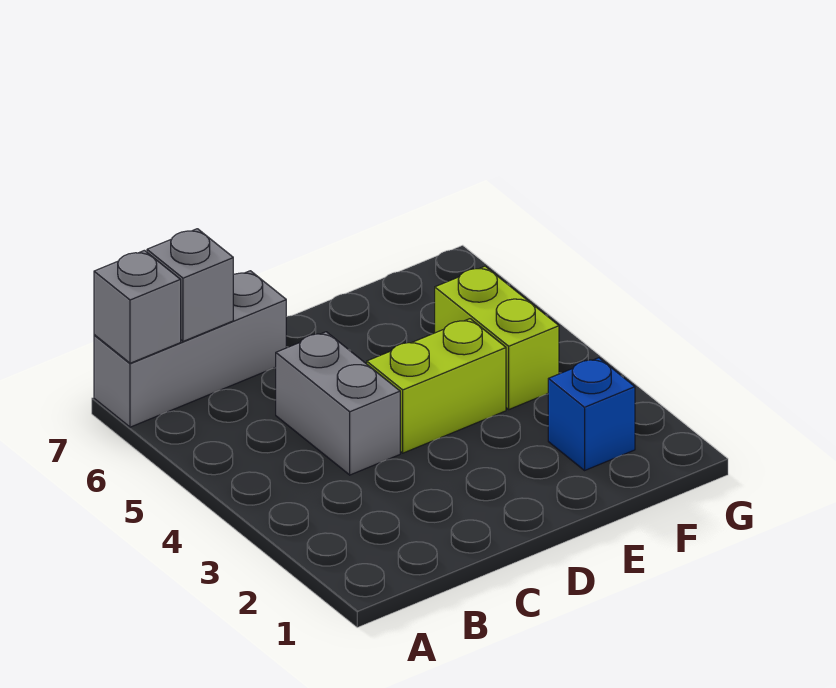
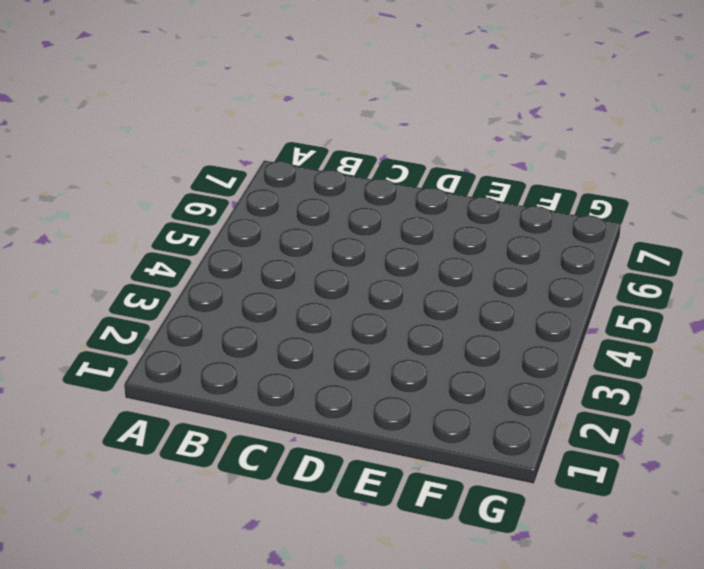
none -> grey brick A7:C7 level 1
none -> grey brick C4:C5 level 1

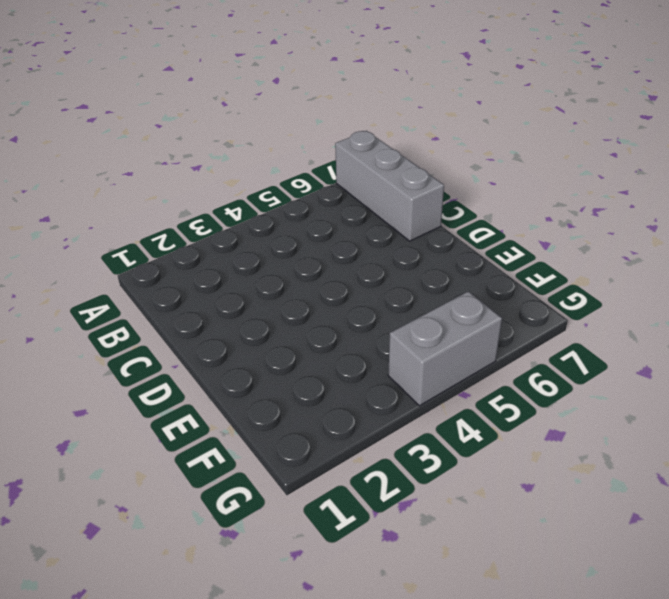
grey brick G4:G5 level 1 -> grey brick C4:C5 level 1
none -> lime brick D4:E4 level 1
none -> blue brick F2 level 1

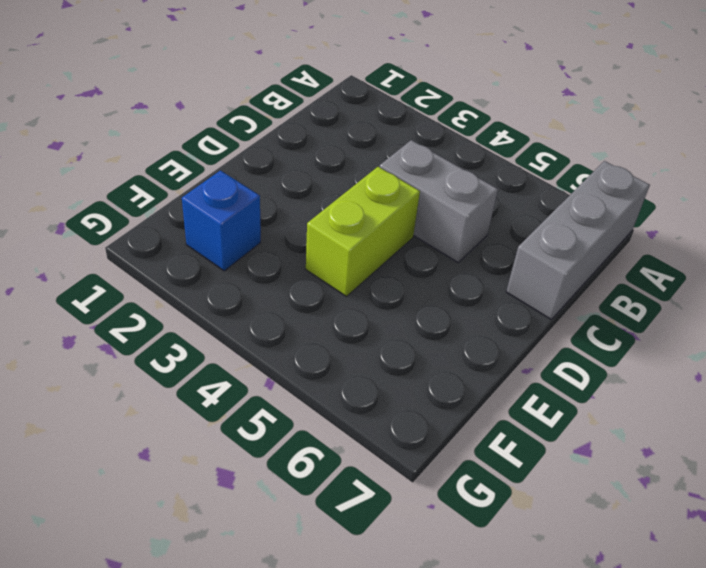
none -> lime brick F4:F5 level 1
none -> grey brick A7 level 2

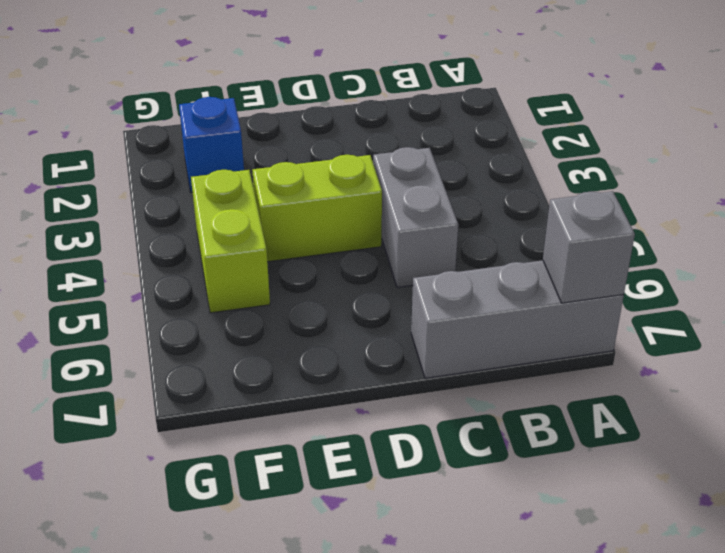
none -> grey brick B7 level 2

